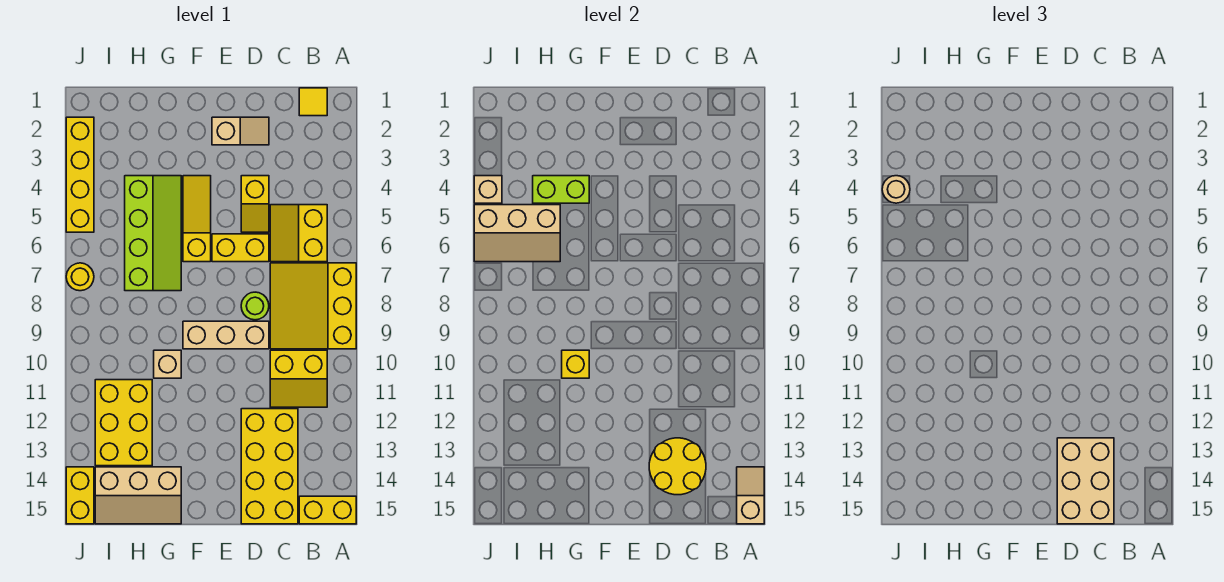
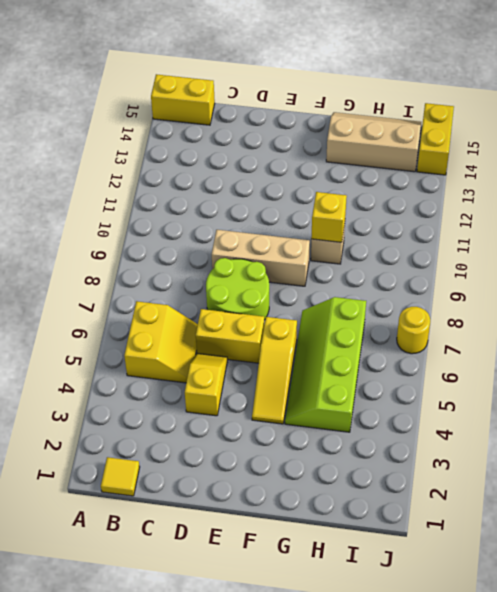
lime round brick D7:E8 level 1 -> lime round brick D8 level 1
none -> yellow slope A7:C9 level 1 top A
none -> yellow slope B10:C11 level 1 top 10
none -> yellow brick C12:D15 level 1

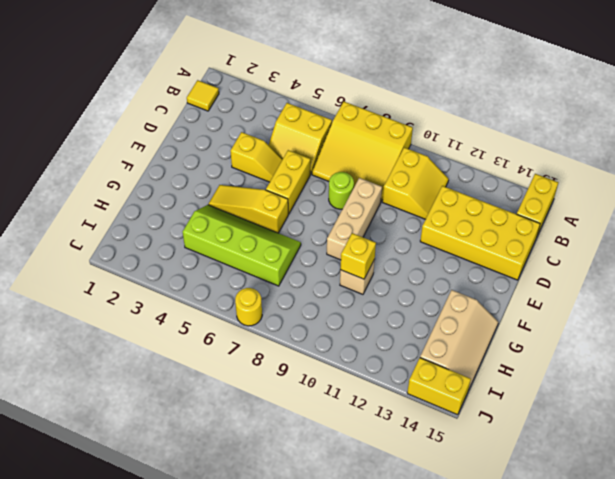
none -> tan slope D2:E2 level 1 top E
none -> yellow brick H11:I13 level 1
none -> yellow brick J2:J5 level 1

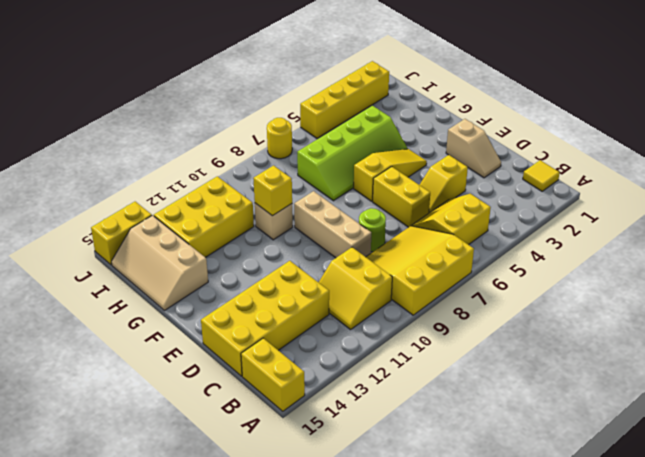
none -> tan slope A14:A15 level 2 top 15
none -> yellow round brick C13:D14 level 2
none -> lime brick G4:H4 level 2

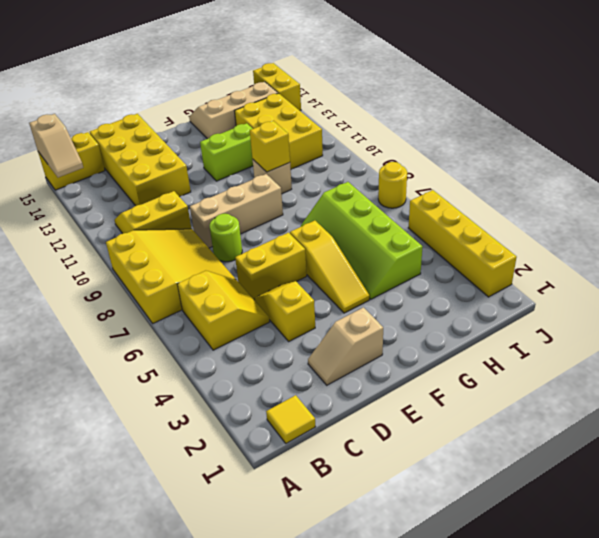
lime brick F12:G12 level 1 -> lime brick G4:H4 level 2
none -> yellow round brick C13:D14 level 2
none -> tan slope H5:J6 level 2 top 5
none -> tan brick J4 level 2

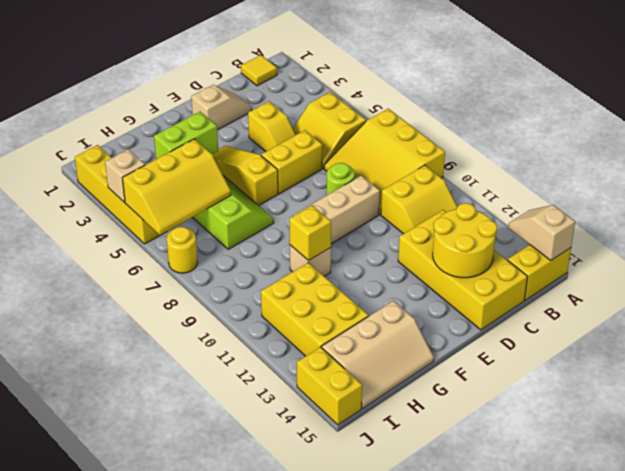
yellow slope H5:J6 level 2 top 5 -> tan slope H5:J6 level 2 top 5
none -> tan brick C13:D15 level 3
none -> tan round brick J4 level 3

